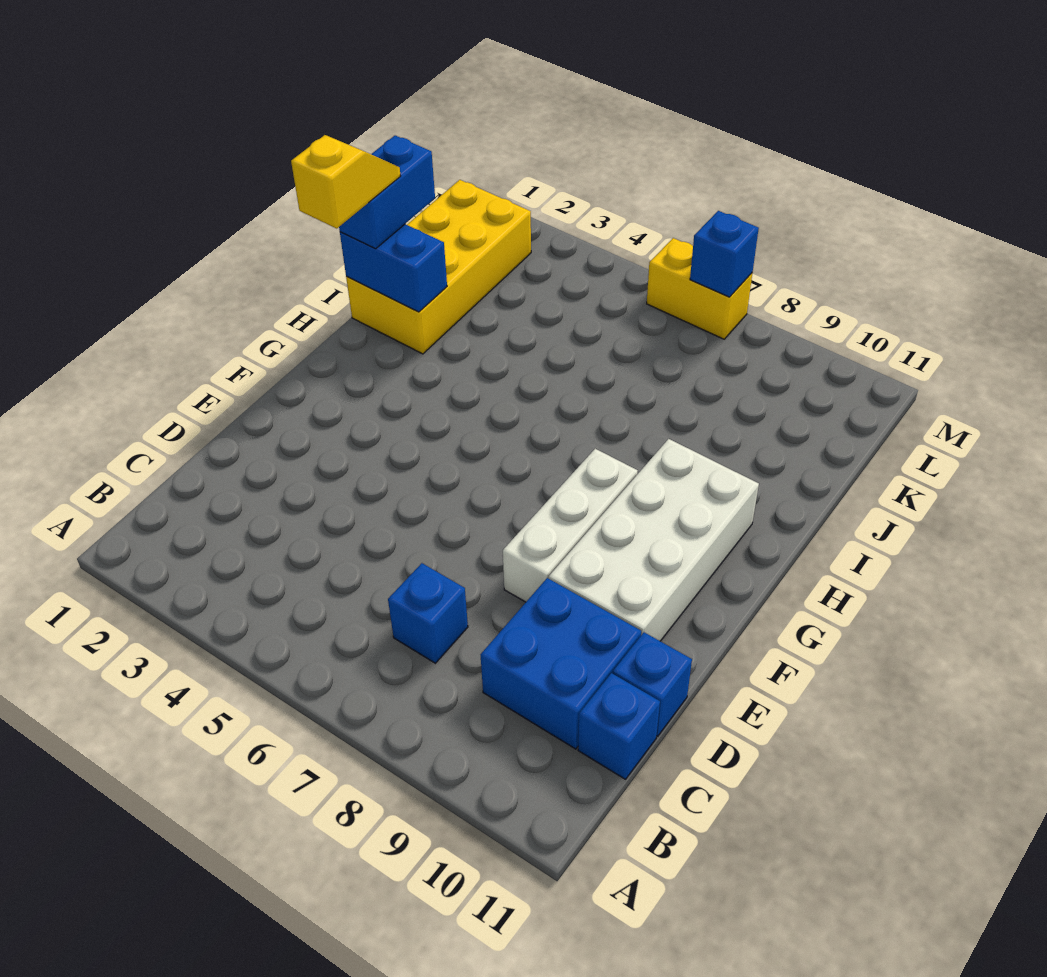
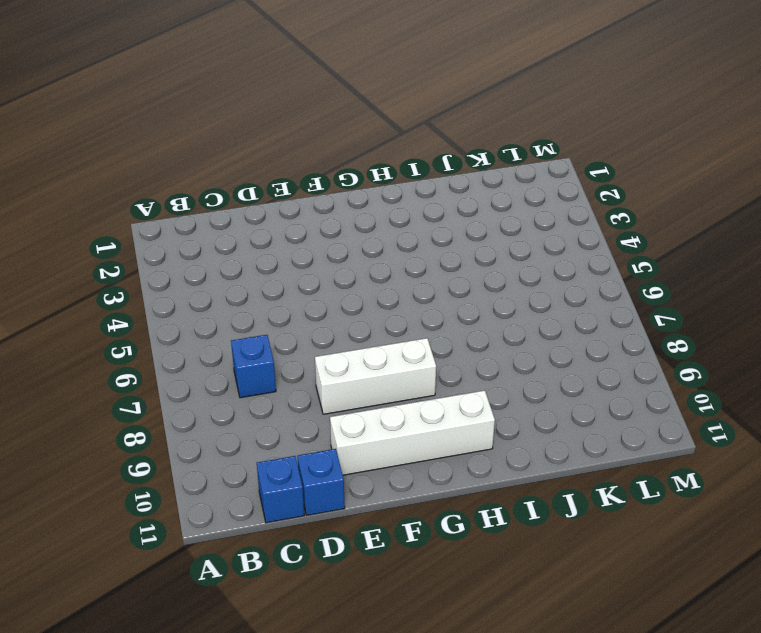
white brick E10:H10 level 1 -> white brick E9:H10 level 1
none -> blue brick C9:D10 level 1
none -> yellow brick I1:L2 level 1
none -> yellow brick M6:M7 level 1

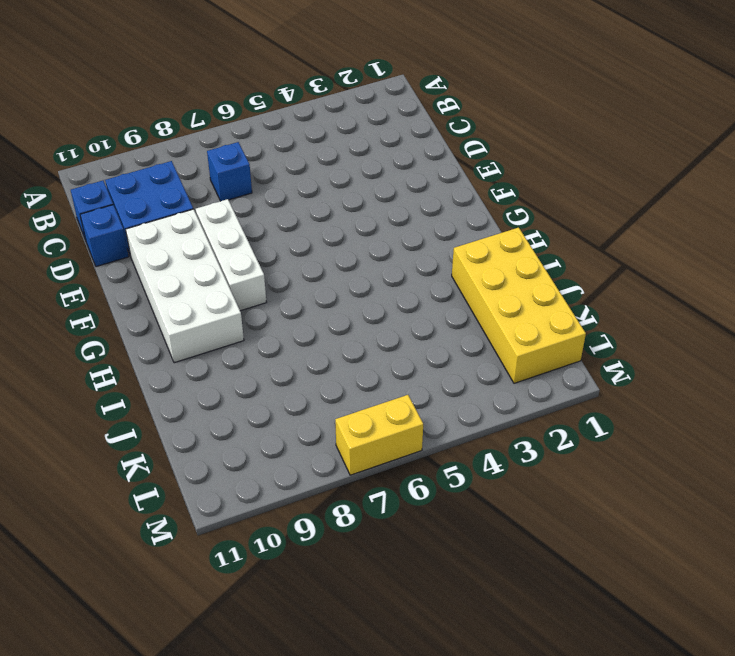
none -> blue brick I1:I2 level 2
none -> blue brick M7 level 2
none -> blue brick I1:J1 level 3

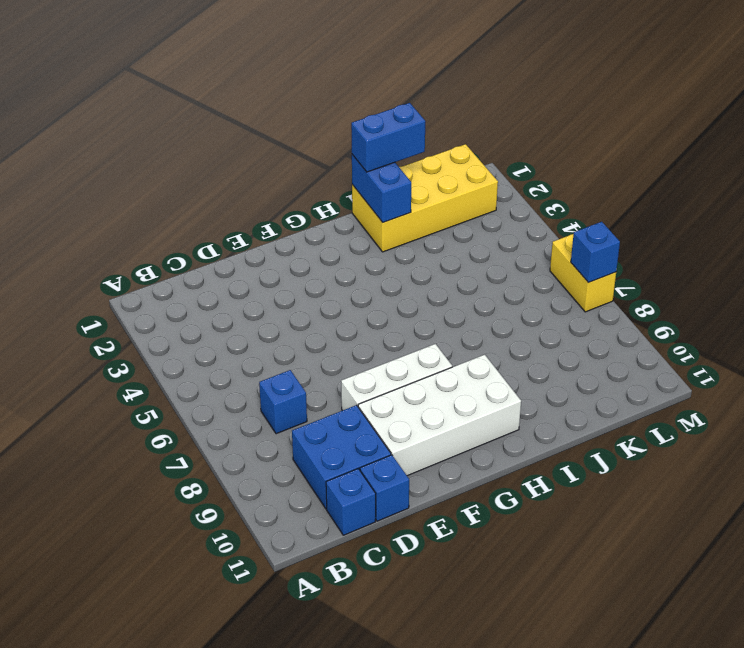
none -> yellow slope H1:I1 level 4 top H

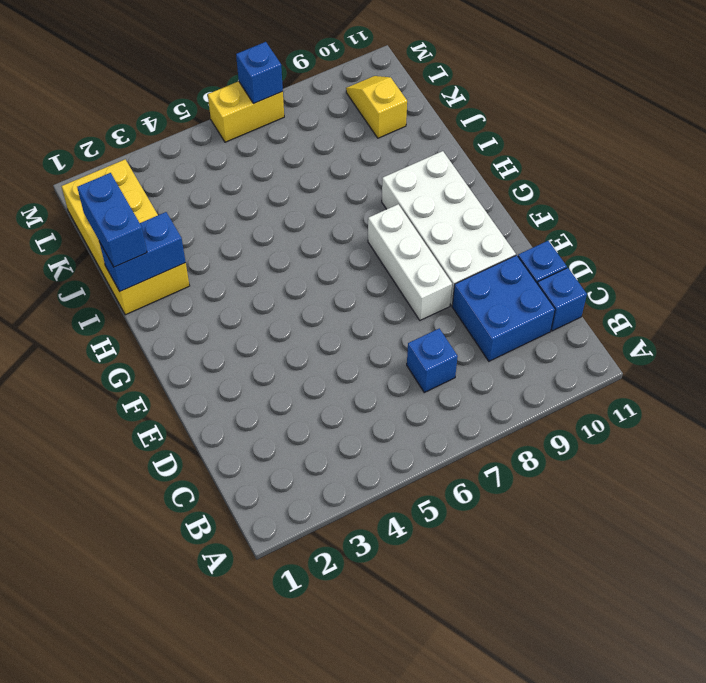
yellow slope K10:L10 level 1 top K -> yellow slope H1:I1 level 4 top H

